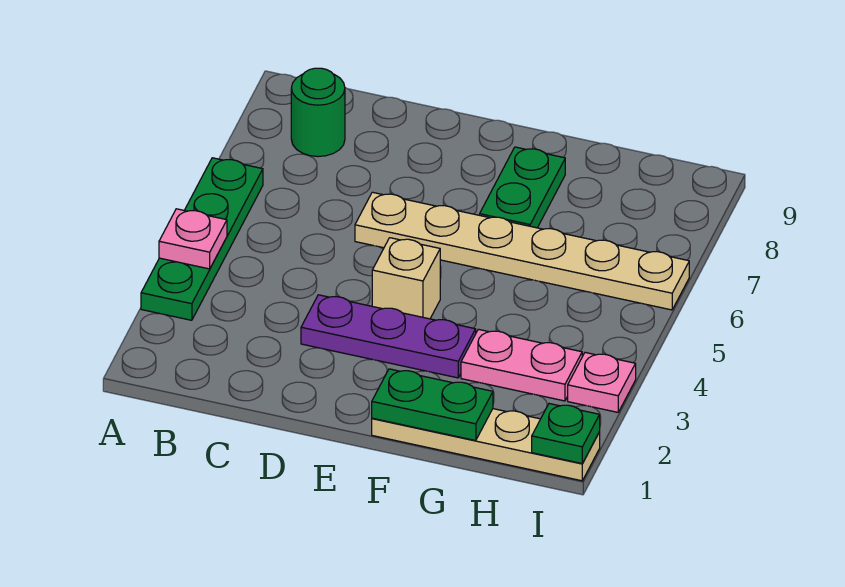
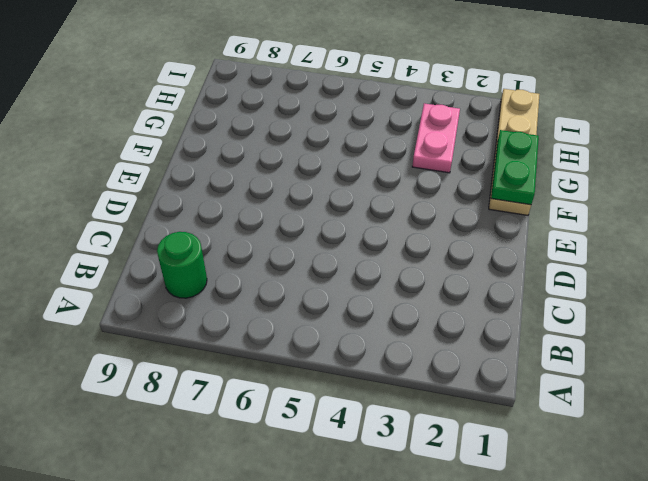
none -> green plate A3:A6 level 1
none -> purple plate D3:F3 level 1
none -> tan plate D6:I6 level 1

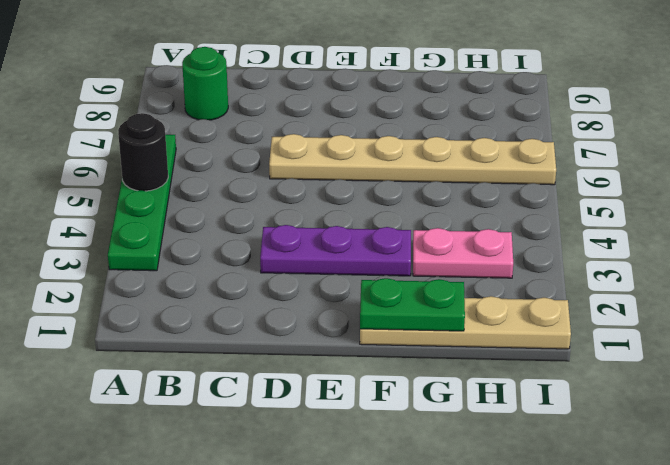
black round brick A5 level 2 -> none
none -> tan brick E4 level 1
none -> green plate F7:F8 level 1
none -> pink plate I3 level 1

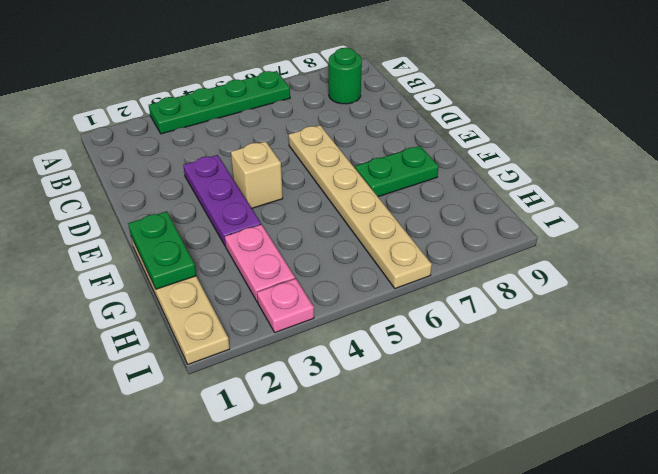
none -> pink plate A4 level 2
none -> green plate I1 level 2

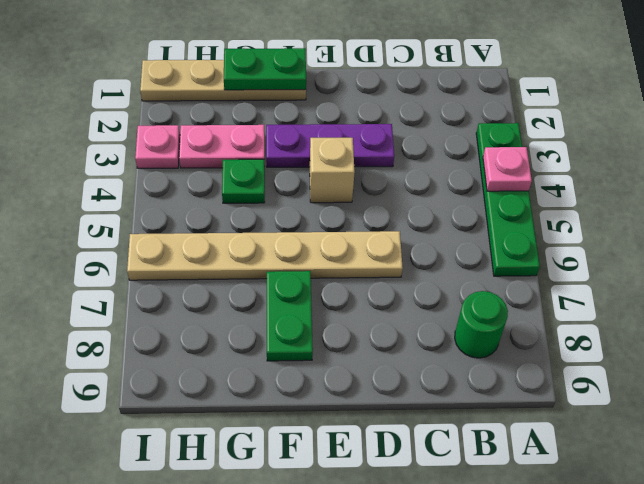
green plate G4 level 1 -> green plate I1 level 2

